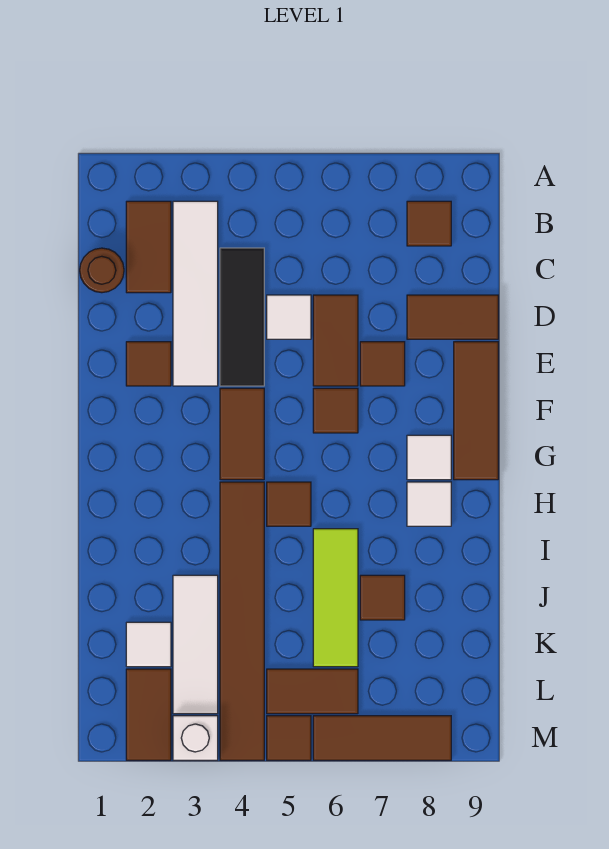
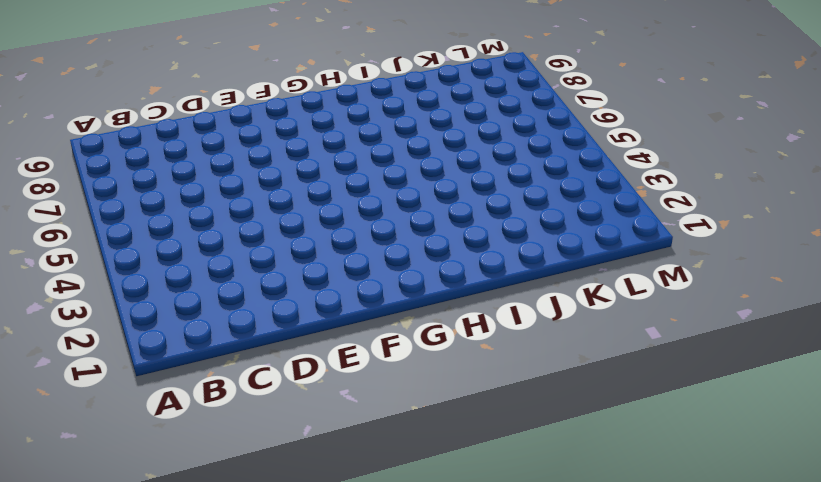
none -> brown tile B2:C2 level 1
none -> white tile B3:E3 level 1
none -> brown tile B8 level 1

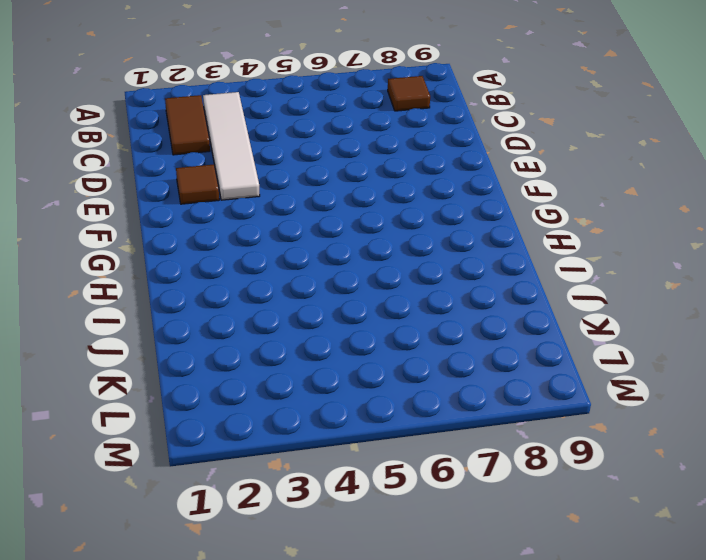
none -> brown round brick C1 level 1
none -> black tile C4:E4 level 1
none -> white tile D5 level 1

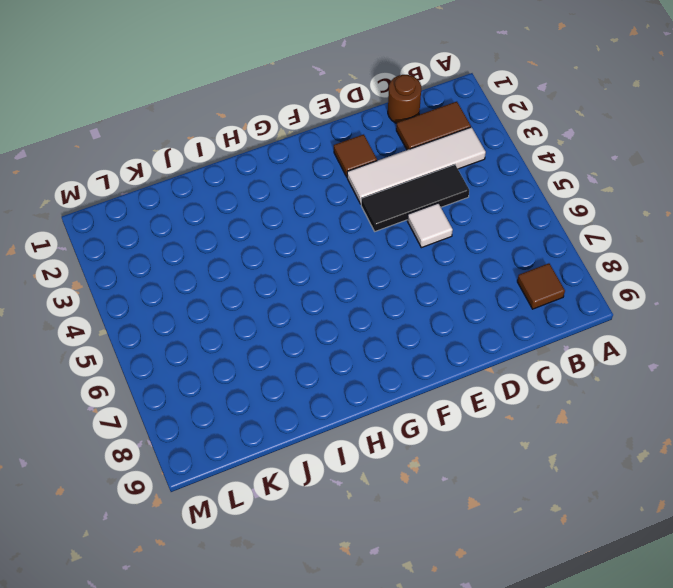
none -> brown tile D6:E6 level 1
none -> brown tile D8:D9 level 1
none -> brown tile E7 level 1

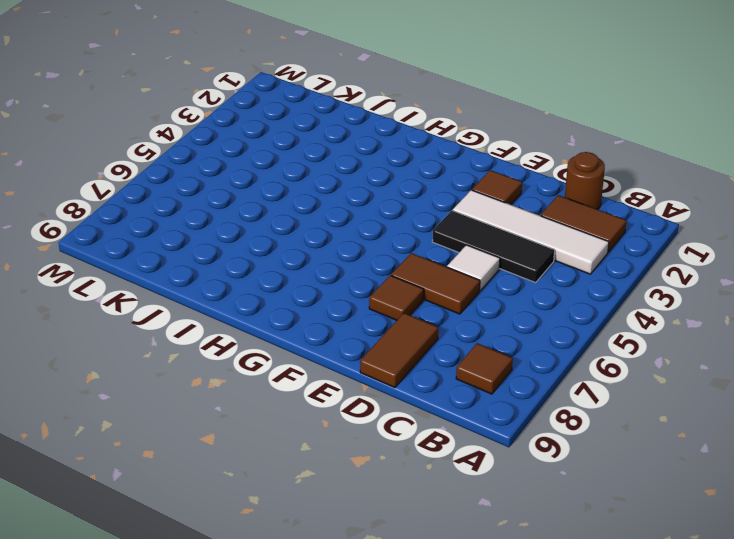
none -> brown tile E9:G9 level 1
none -> brown tile F4:G4 level 1
none -> brown tile F6 level 1

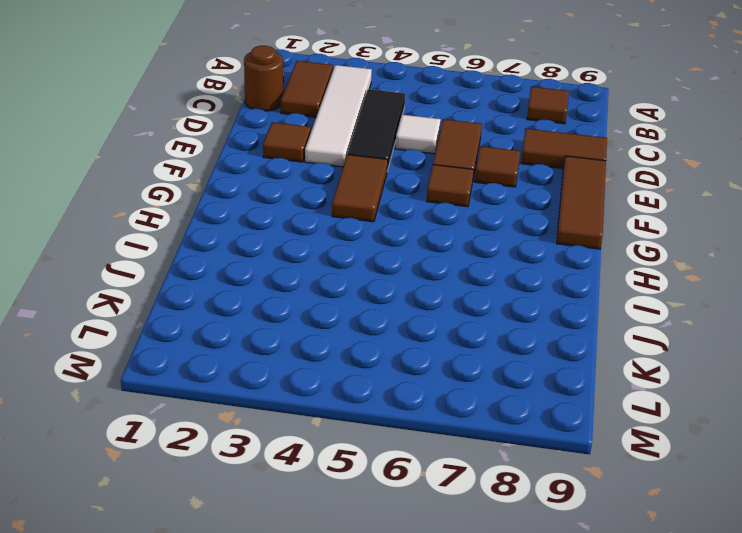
none -> white tile G8 level 1
none -> brown tile H4:M4 level 1
none -> brown tile H5 level 1

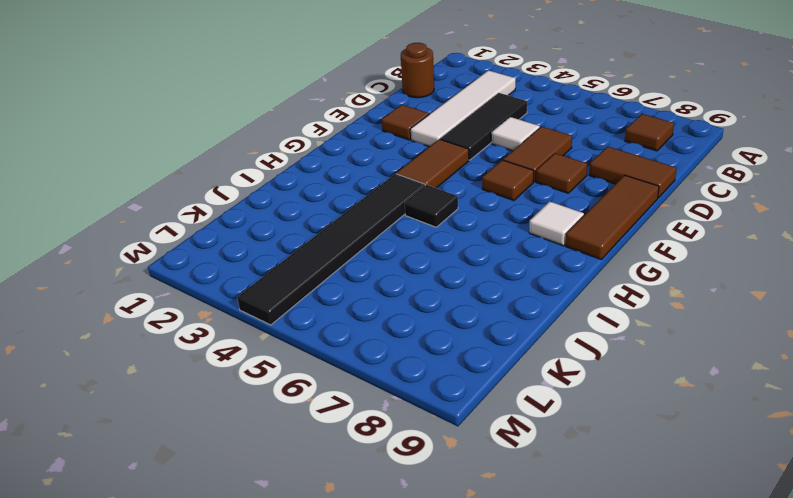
black tile H4:M4 level 1 -> brown tile H4:M4 level 1
black tile H5 level 1 -> brown tile H5 level 1
none -> brown tile B2:C2 level 1
none -> white tile H8 level 1
none -> lime tile I6:K6 level 1

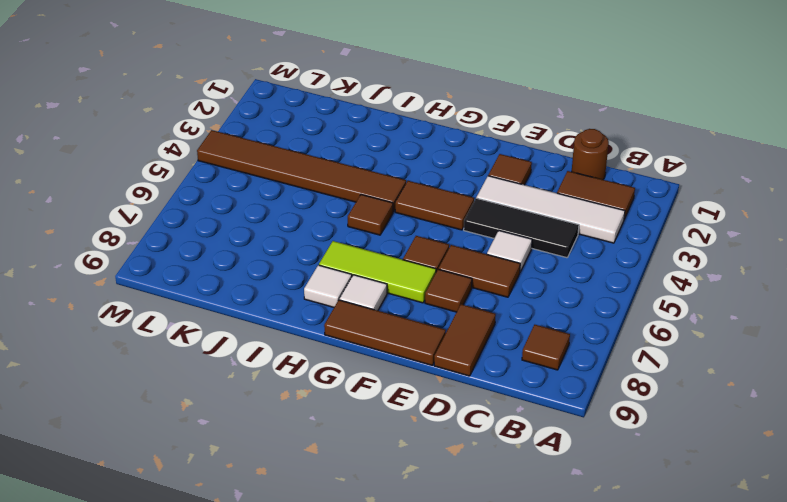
lime tile F7:H7 level 1 -> lime tile I6:K6 level 1
none -> white tile J3:L3 level 1
none -> brown tile J7 level 1
none -> white tile K2 level 1

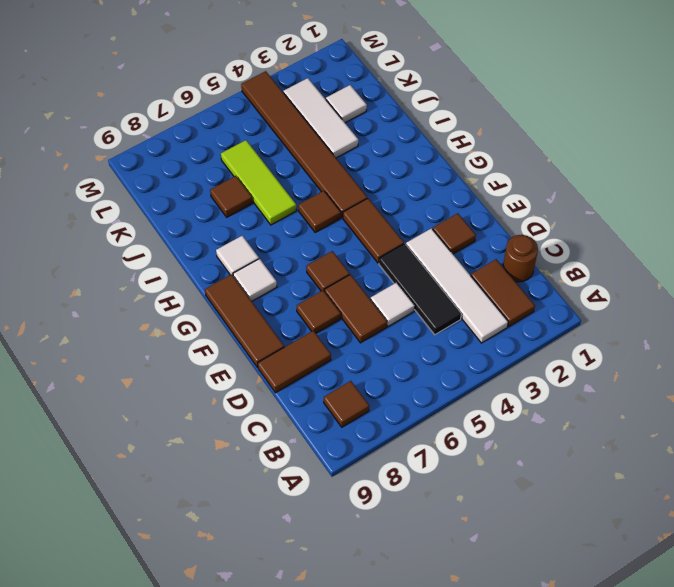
none -> brown tile L2:M2 level 1
none -> brown tile L5:L6 level 1
none -> white brick M3 level 1

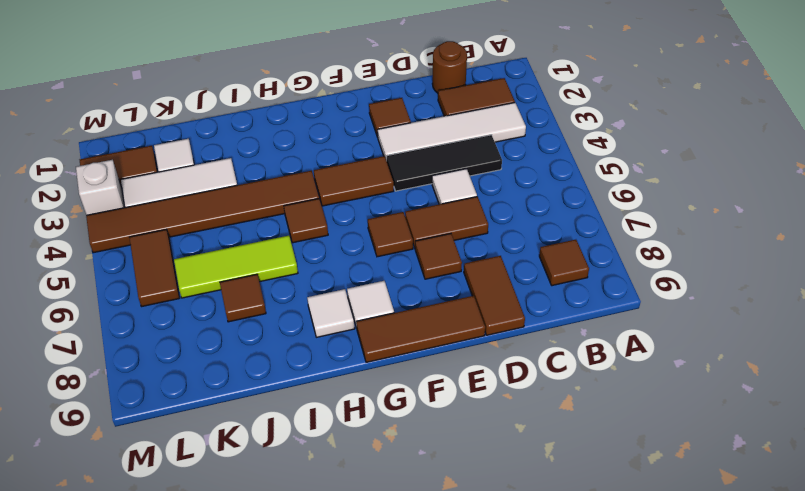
none -> brown tile M5 level 1
none -> brown tile M6:M8 level 1

